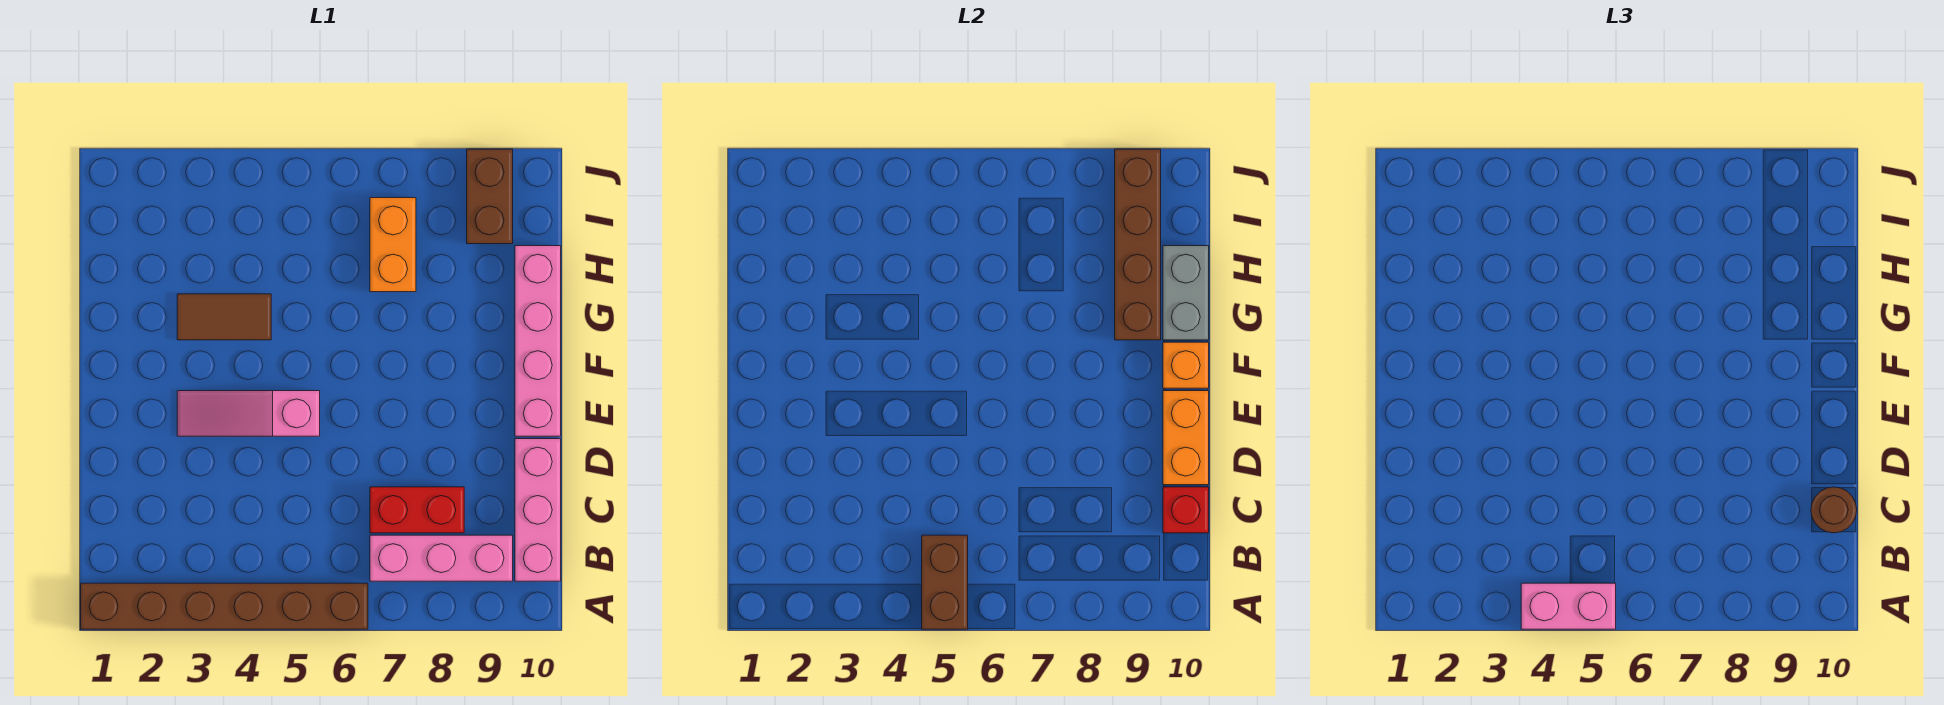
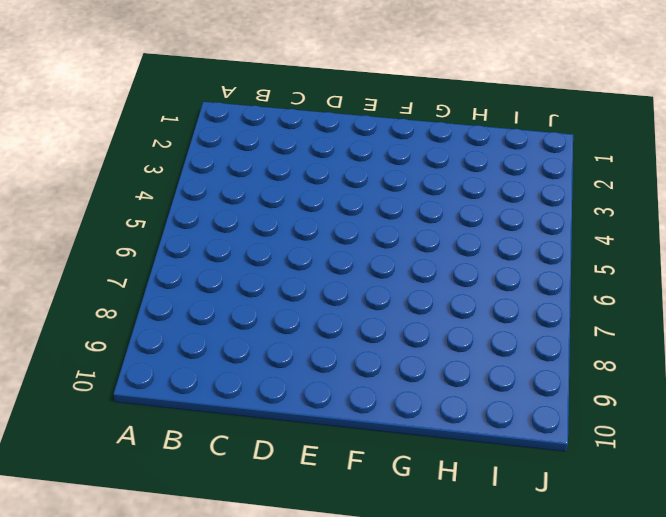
none -> brown brick A1:A6 level 1
none -> pink brick B7:B9 level 1
none -> pink brick B10:D10 level 1

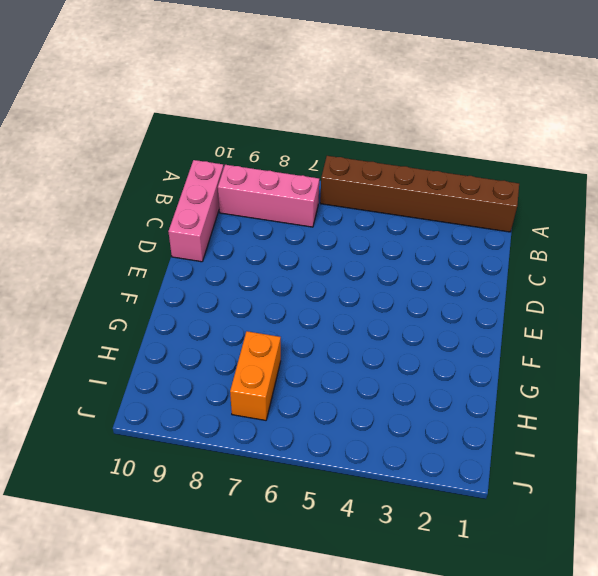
none -> red brick C7:C8 level 1
none -> pink slope E3:E5 level 1 top 5
none -> pink brick E10:H10 level 1

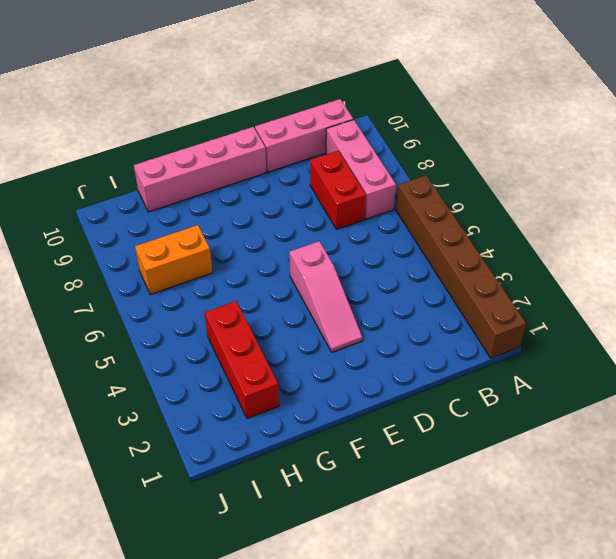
red brick H2:H4 level 1 -> none
none -> brown tile G3:G4 level 1
none -> brown brick I9:J9 level 1
none -> brown brick A5:B5 level 2

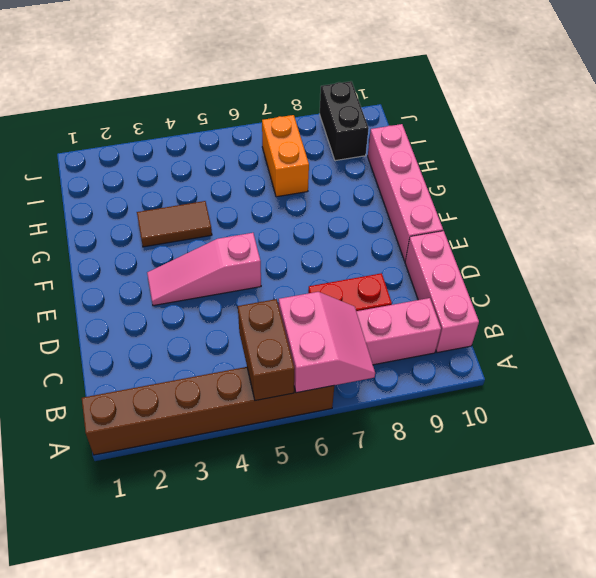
pink slope A6:B7 level 2 top 6 -> none
black brick I9:J9 level 1 -> brown brick I9:J9 level 1
none -> red brick C10 level 2
none -> orange brick D10:E10 level 2
none -> orange brick F10 level 2

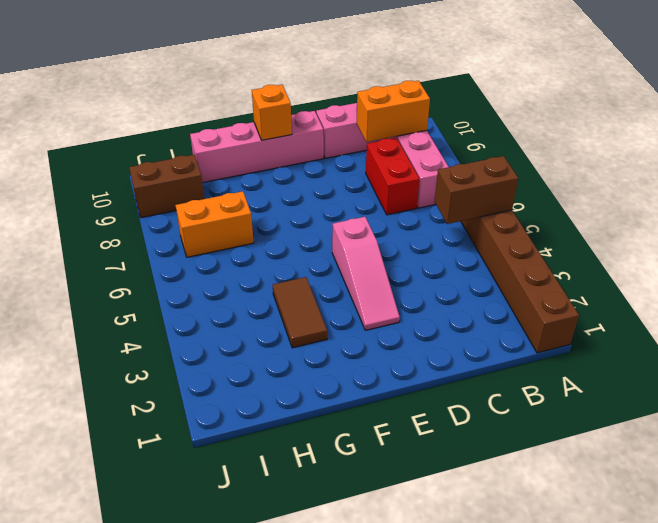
orange brick B9:C9 level 2 -> orange brick D10:E10 level 2
none -> red brick C10 level 2
none -> brown brick G9:J9 level 2
none -> grey brick G10:H10 level 2

